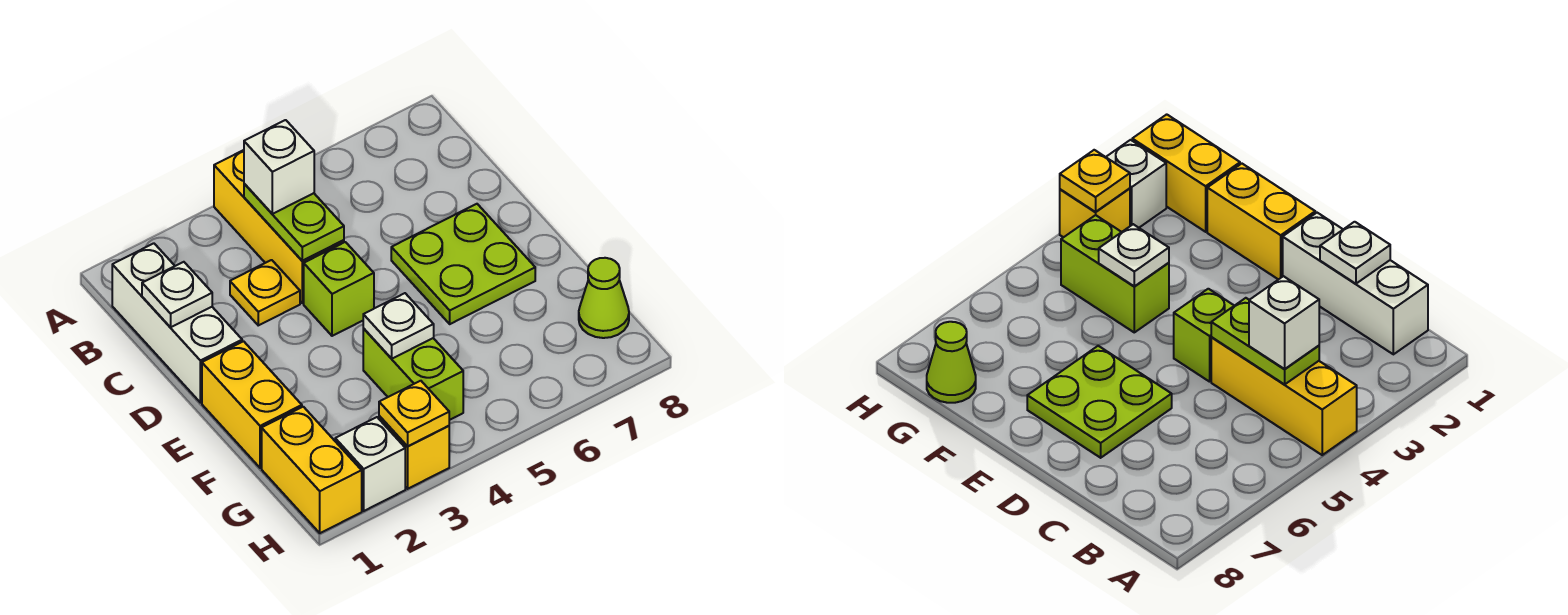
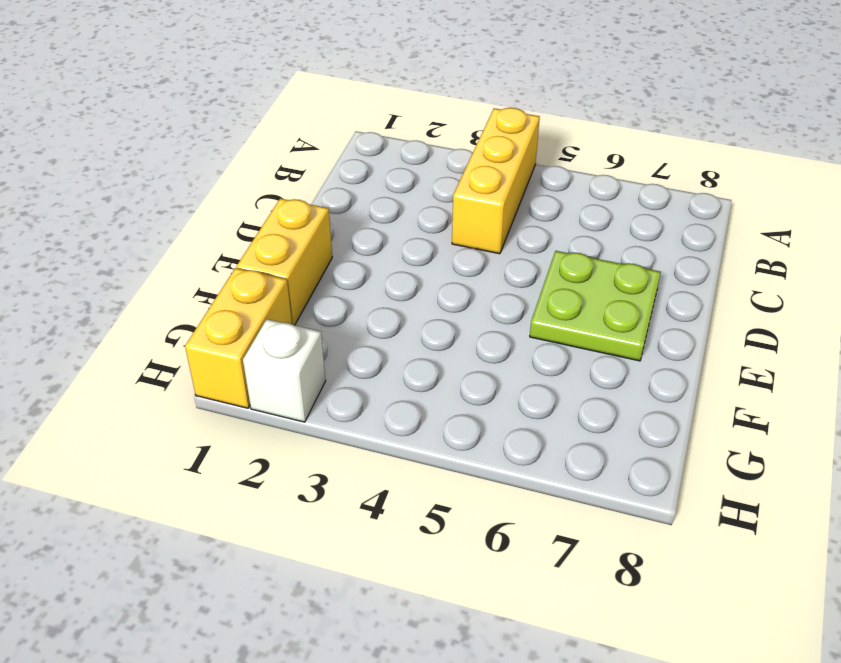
none -> white brick B1:D1 level 1
none -> yellow plate C3 level 1
none -> lime brick D4 level 1

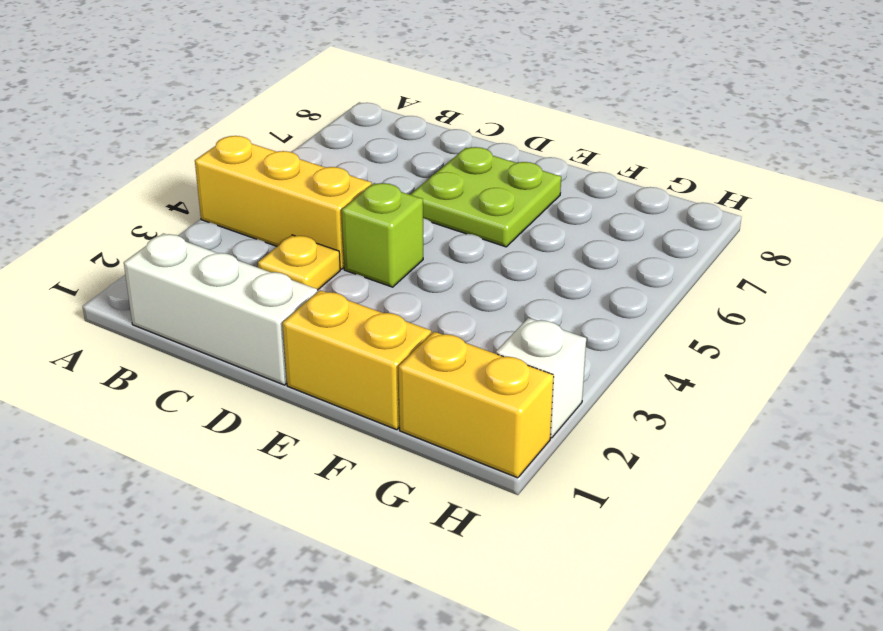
none -> lime brick F4:G4 level 1
none -> lime cone G8 level 1
none -> yellow brick H3 level 1

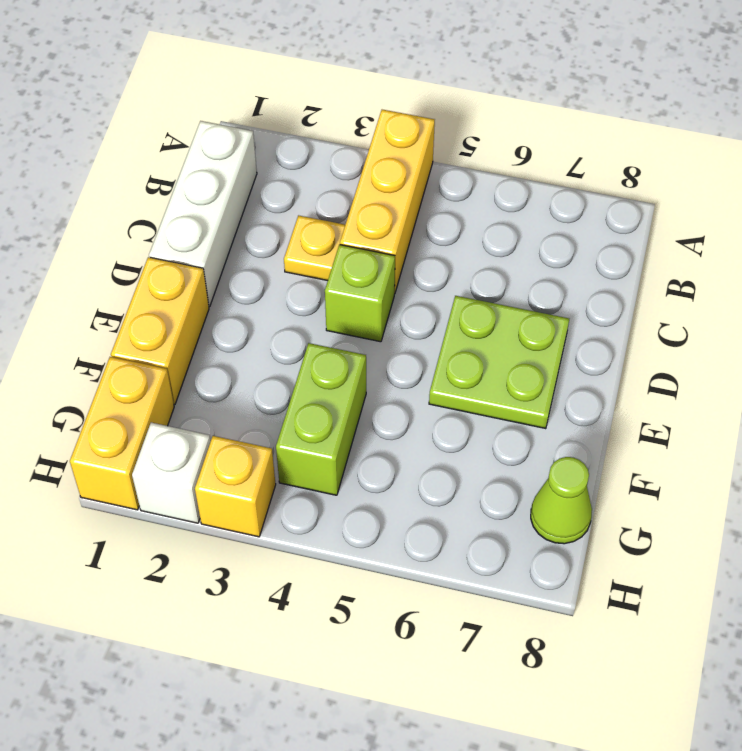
none -> lime plate B4:C4 level 2
none -> white plate C1 level 2
none -> white plate F4 level 2

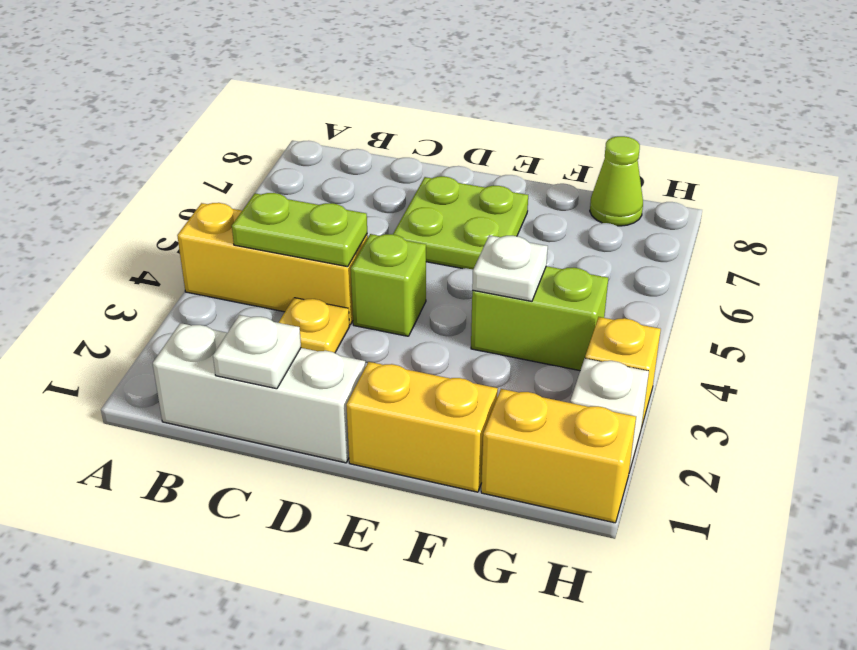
none -> yellow plate H3 level 2
none -> white brick B4 level 3

